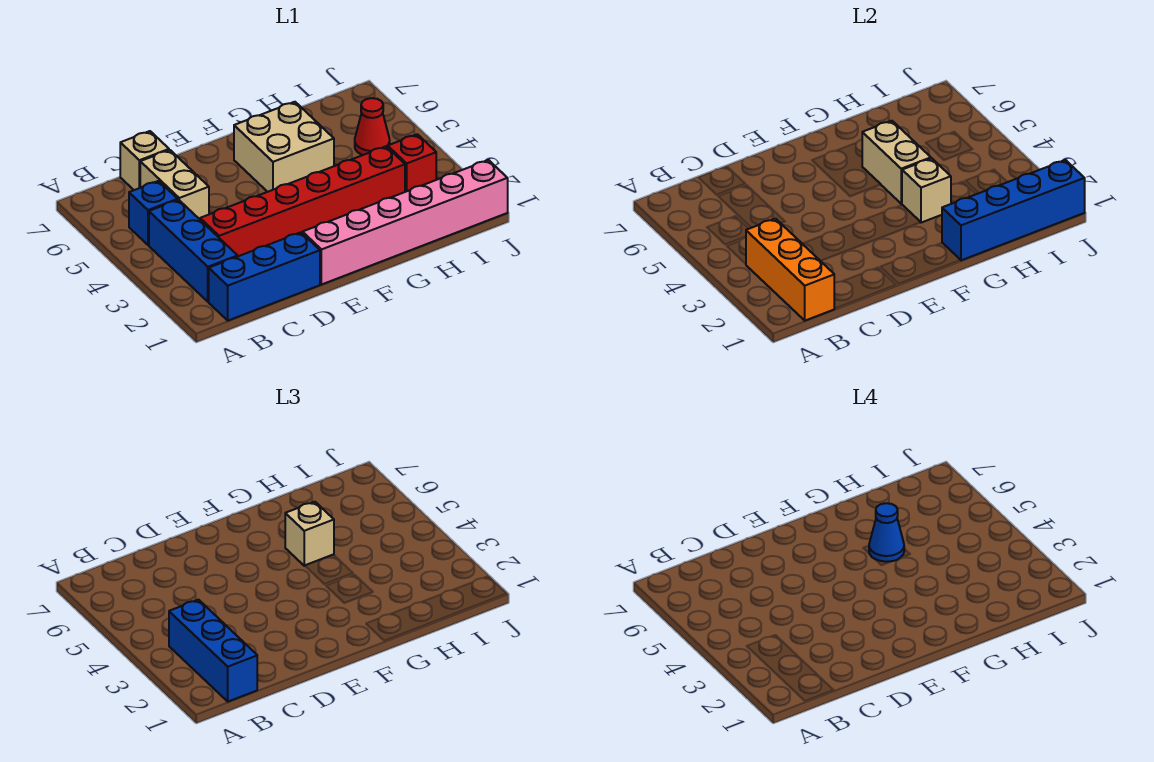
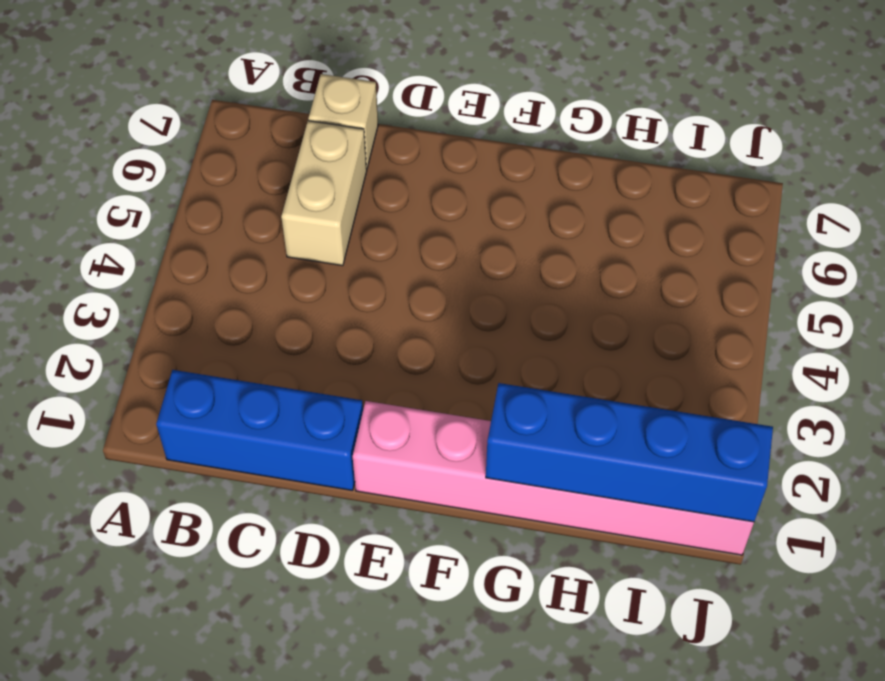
none -> blue brick B2:B4 level 1
none -> blue brick B5 level 1
none -> red brick C3:H3 level 1

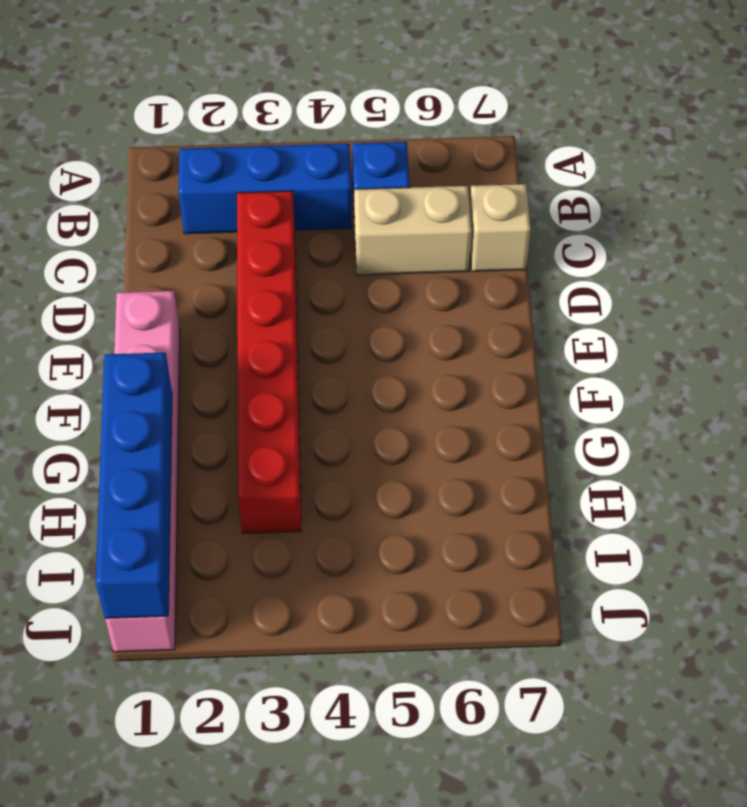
none -> blue brick B1:D1 level 1
none -> tan brick F5:G6 level 1
none -> red brick I3 level 1

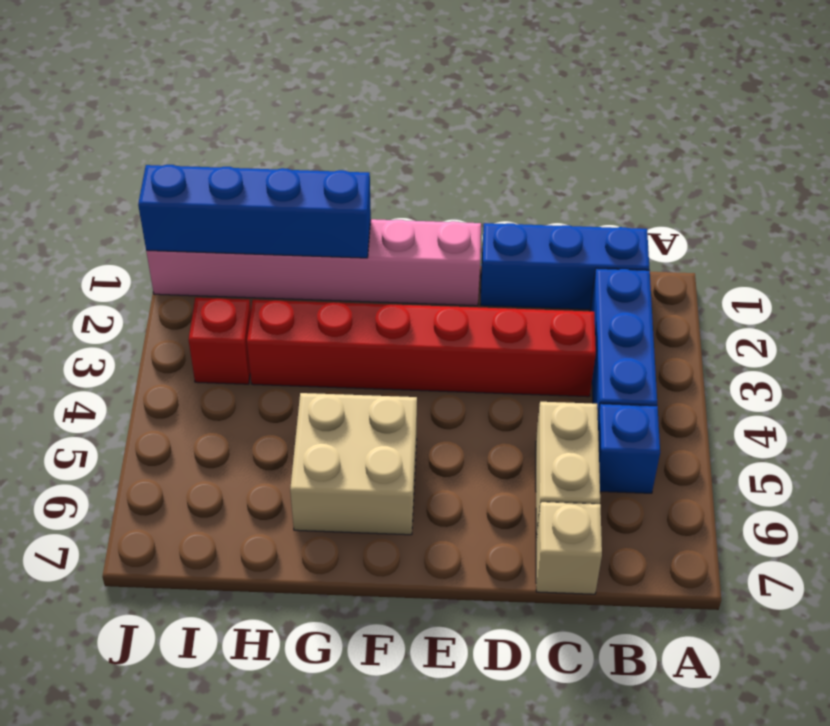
none -> red cone I5 level 1
none -> orange brick B1:B3 level 2
none -> tan brick G3 level 2

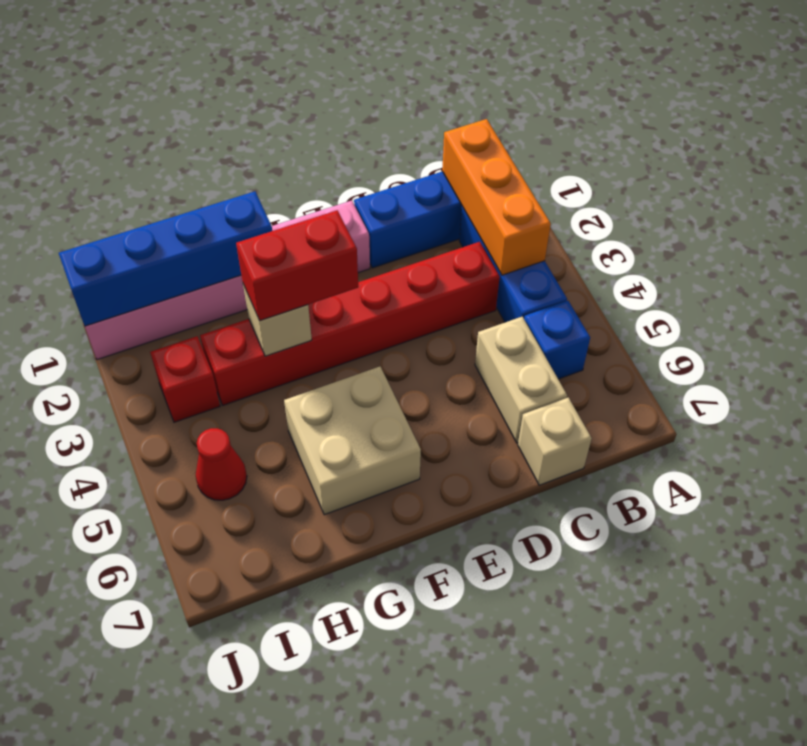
red brick F3:G3 level 3 -> none
none -> tan brick G4:G5 level 2
none -> blue brick B1:B3 level 3
none -> tan brick G5 level 3

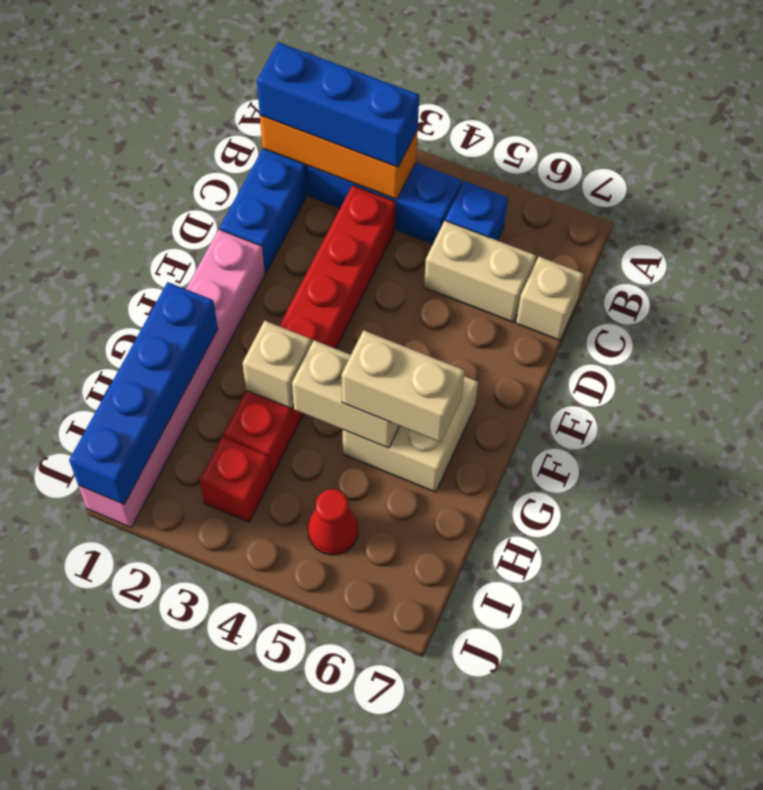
tan brick G5:G6 level 3 -> tan brick G5 level 3
none -> blue cone G5 level 4

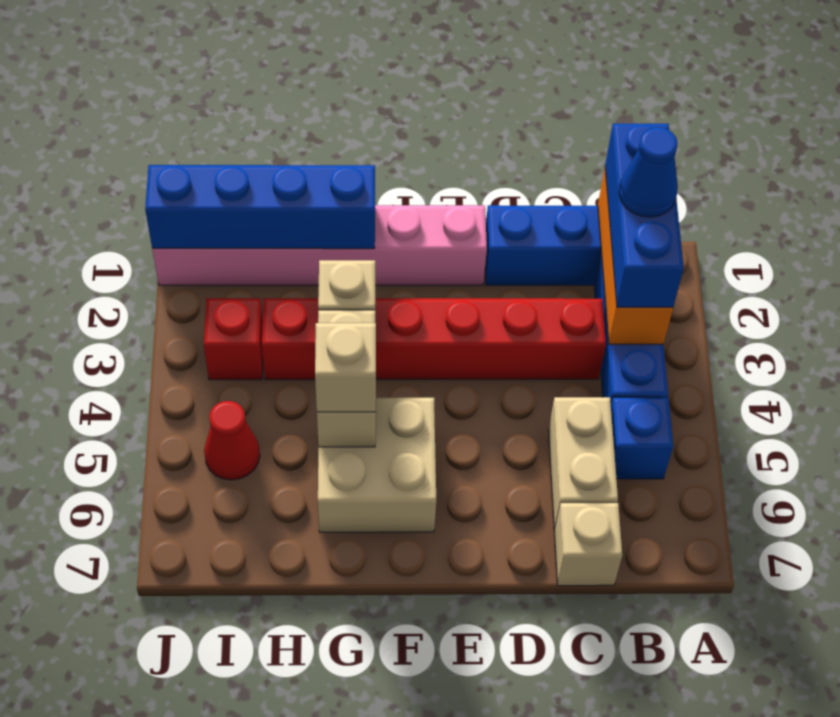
blue cone B2 level 4 -> blue cone G5 level 4

